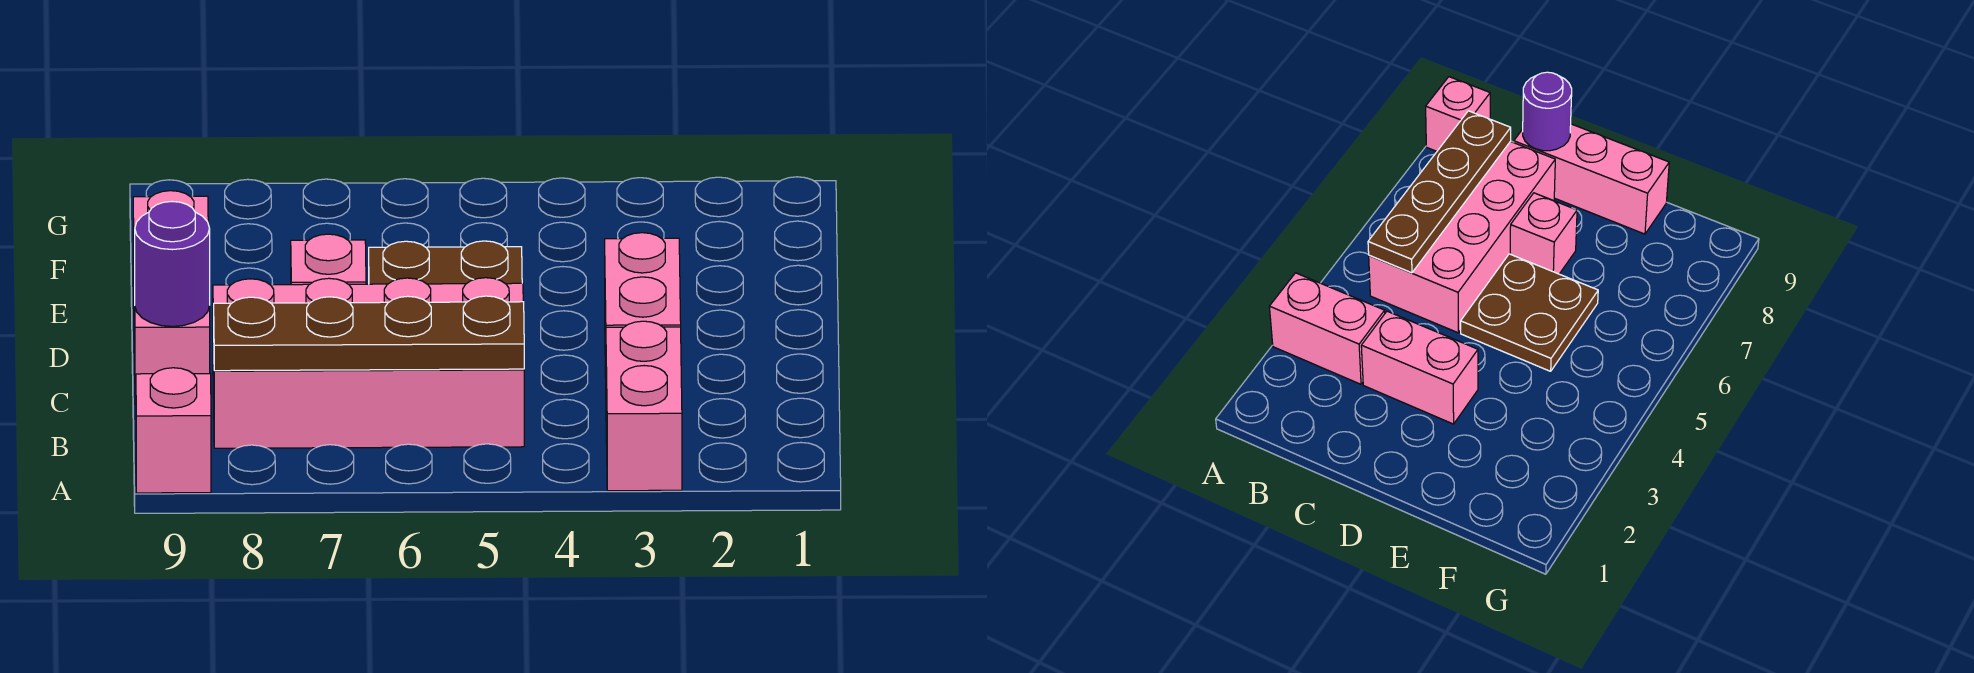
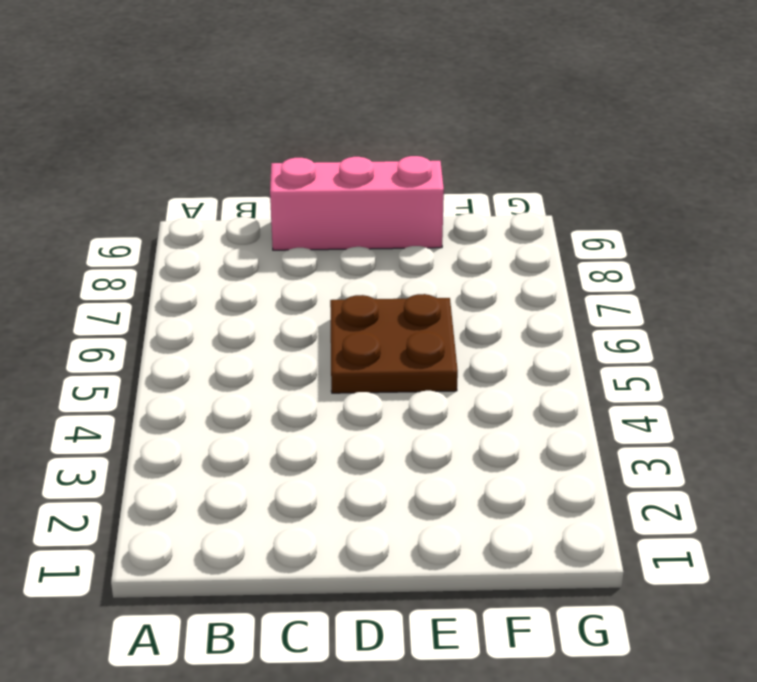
none -> pink brick A3:B3 level 1
none -> pink brick A9 level 1

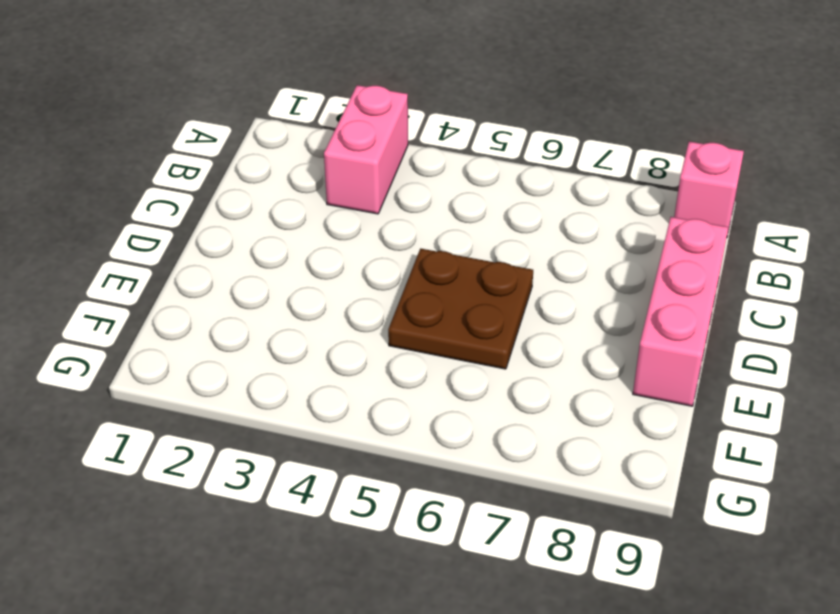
none -> pink brick B5:C8 level 1
none -> pink brick C3:D3 level 1

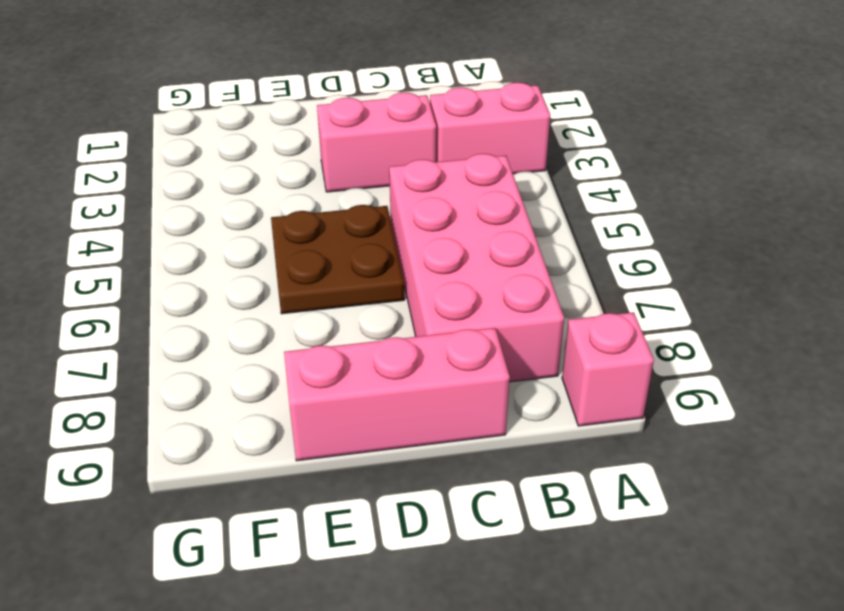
none -> pink brick D7 level 1
none -> brown plate B5:B8 level 2

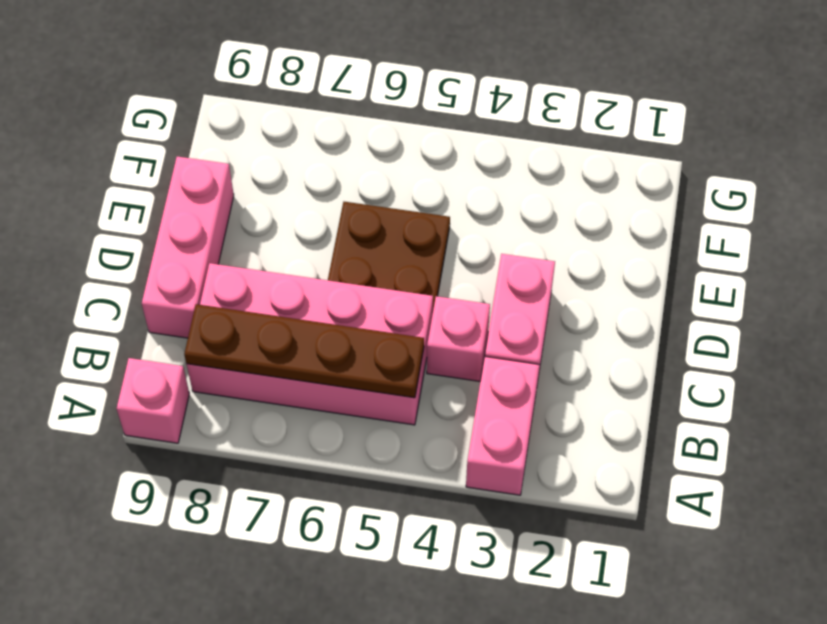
pink brick C4 level 1 -> pink brick D7 level 1
none -> purple round brick C9 level 2

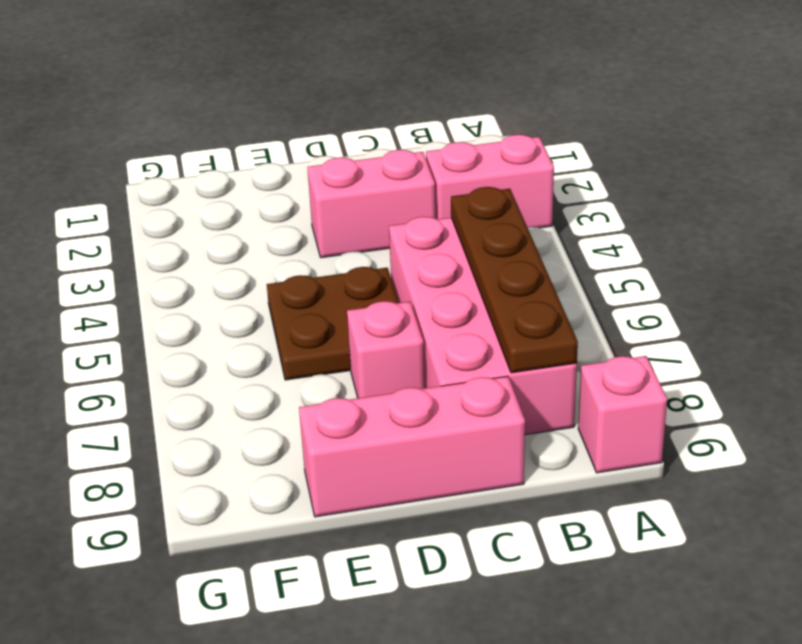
none -> purple round brick C9 level 2

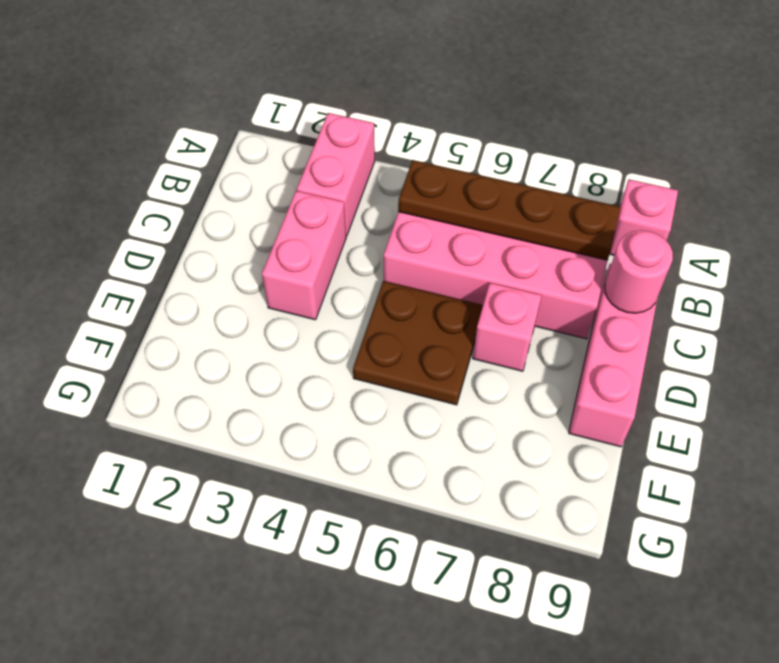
pink round brick C9 level 2 -> purple round brick C9 level 2

